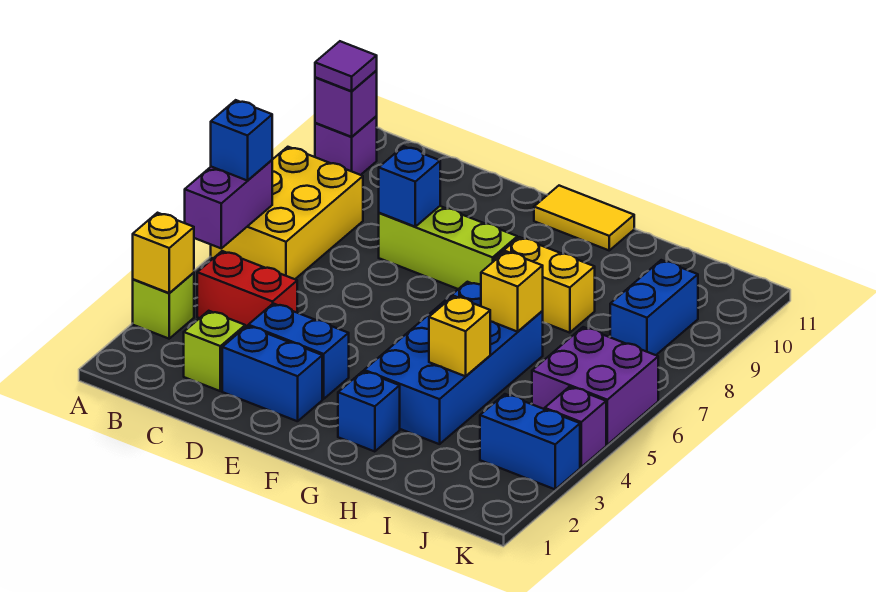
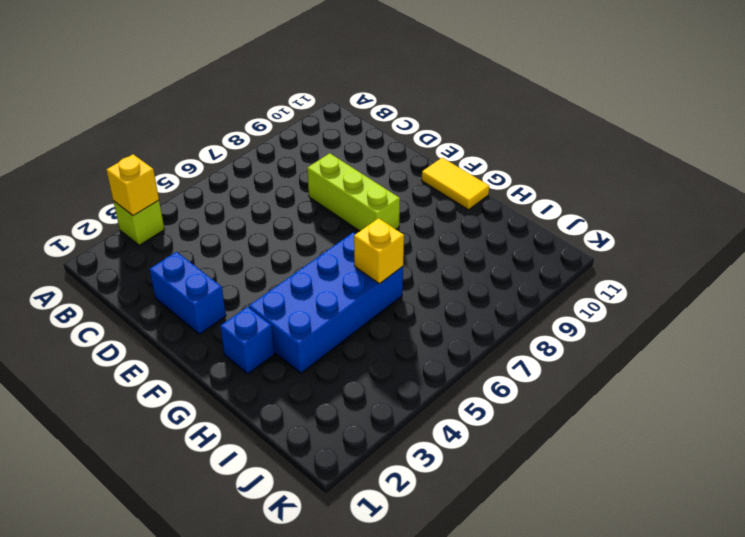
none -> yellow brick A6:B8 level 1
none -> purple brick A10 level 1
none -> red brick B4:C4 level 1

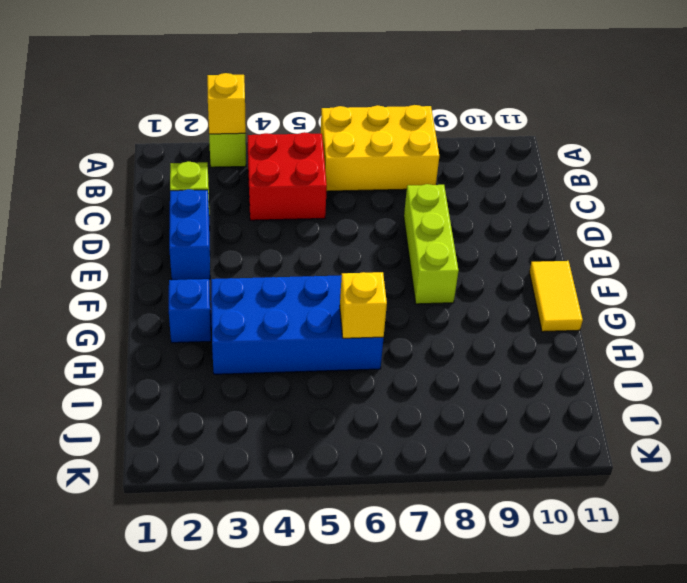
red brick B4:C5 level 1 -> red brick B4:C4 level 1
none -> purple brick A10 level 1
none -> blue brick D3:E3 level 1
none -> yellow brick G8:H8 level 1

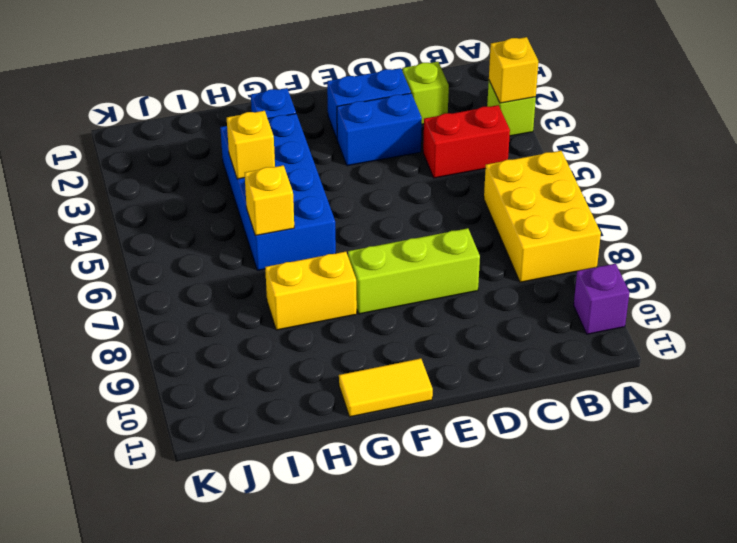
none -> blue brick J3:K3 level 1
none -> purple brick J5:K6 level 1
none -> blue brick J8:J9 level 1

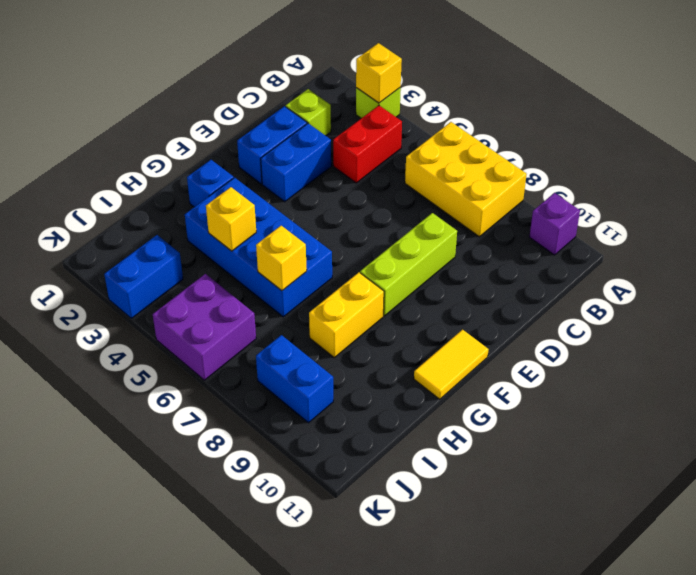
none -> purple brick K4 level 1
none -> purple brick A5:A6 level 2
none -> purple brick A10 level 2

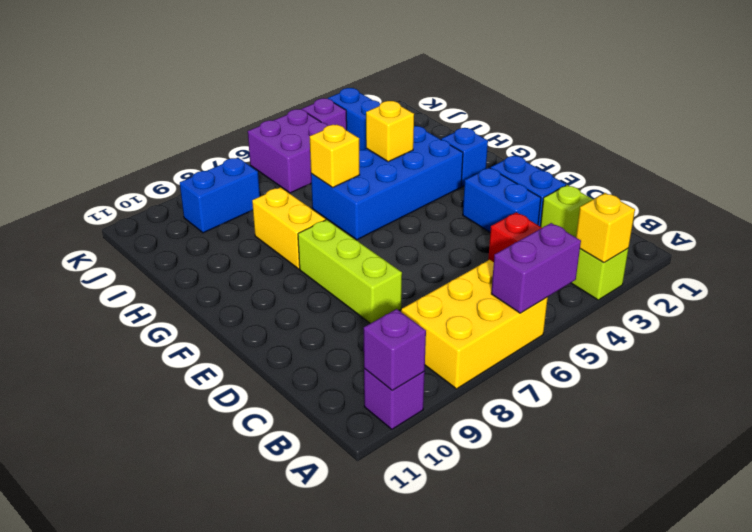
none -> yellow tile F11:G11 level 1
none -> blue brick D8 level 2
none -> blue brick A6 level 3

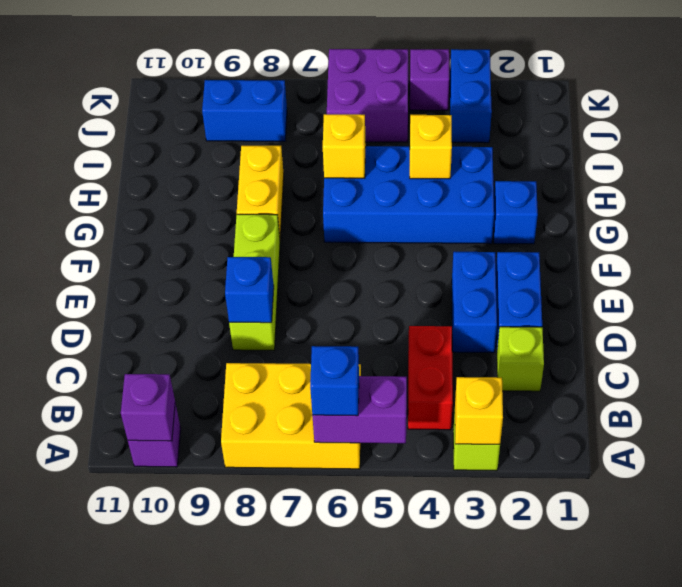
none -> yellow tile F11:G11 level 1
none -> purple tile A10 level 3

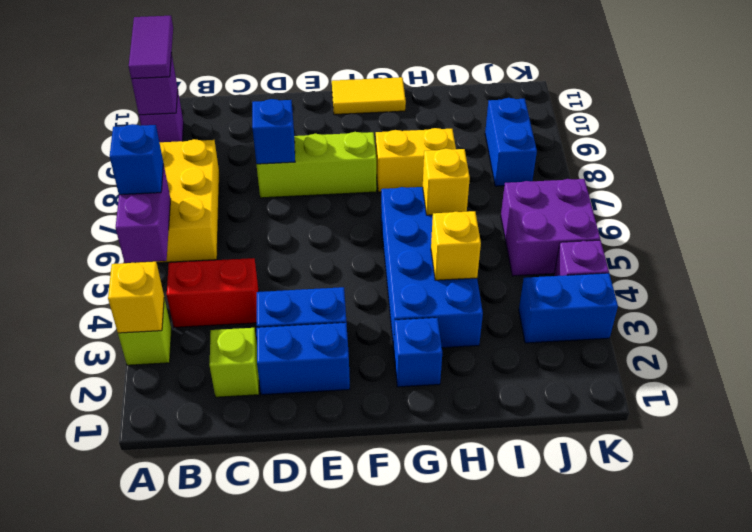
purple tile A10:A11 level 3 -> purple tile A10 level 3

